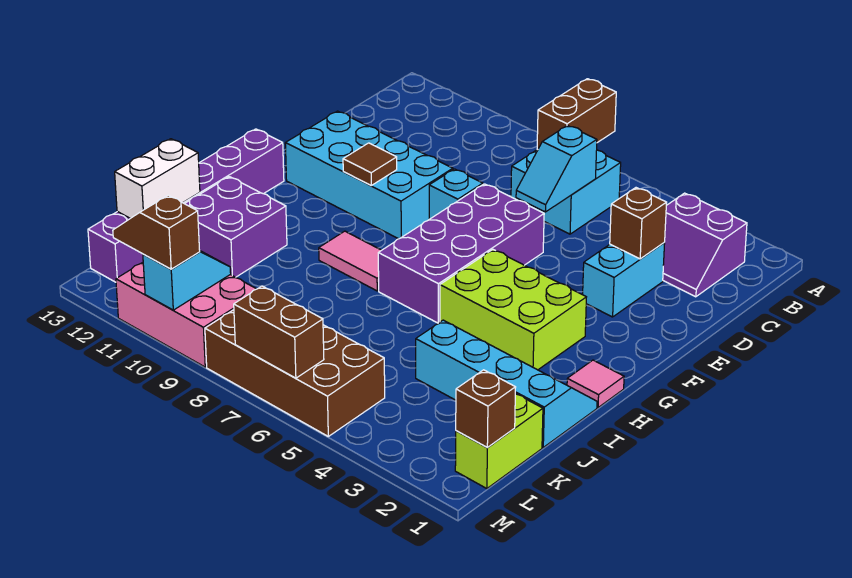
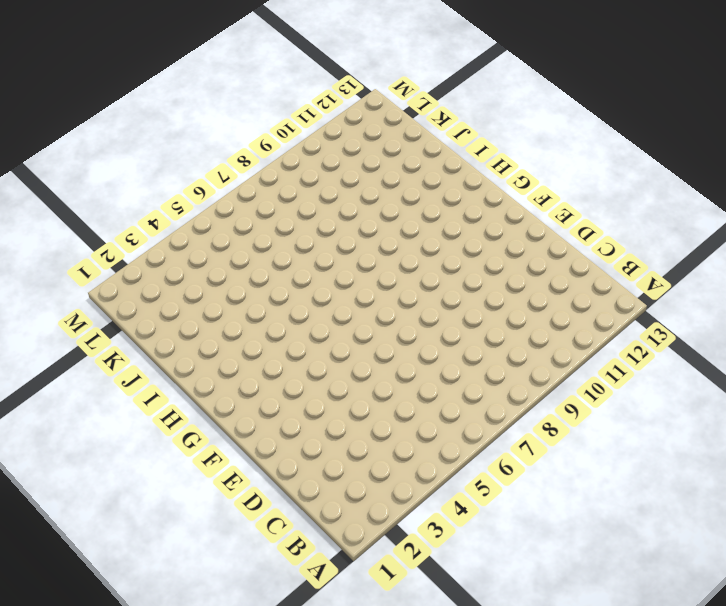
none -> purple slope B2:C3 level 1 top B
none -> cyan brick B6:C7 level 1
none -> cyan brick D3:E3 level 1

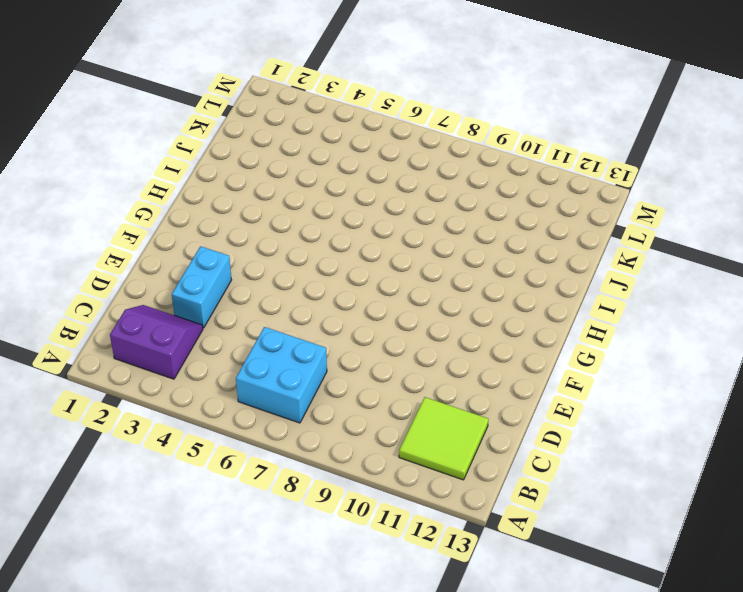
lime tile B11:C12 level 1 -> none
none -> purple brick E6:H7 level 1
none -> cyan brick E8 level 1
none -> cyan brick E9:F12 level 1

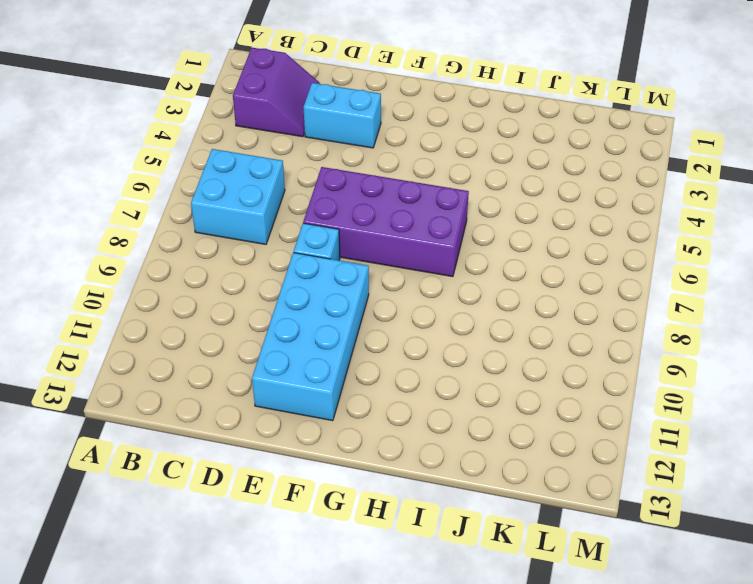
none -> lime brick G3:H5 level 1
none -> purple brick G13:L13 level 1
none -> pink tile H1 level 1

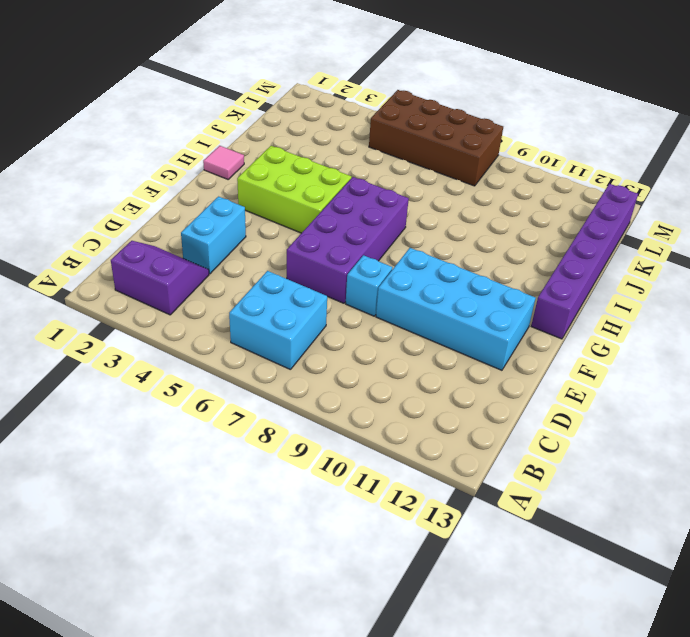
none -> pink tile H8:H9 level 1
none -> cyan slope I1:J4 level 1 top J
none -> purple brick I11:J12 level 1

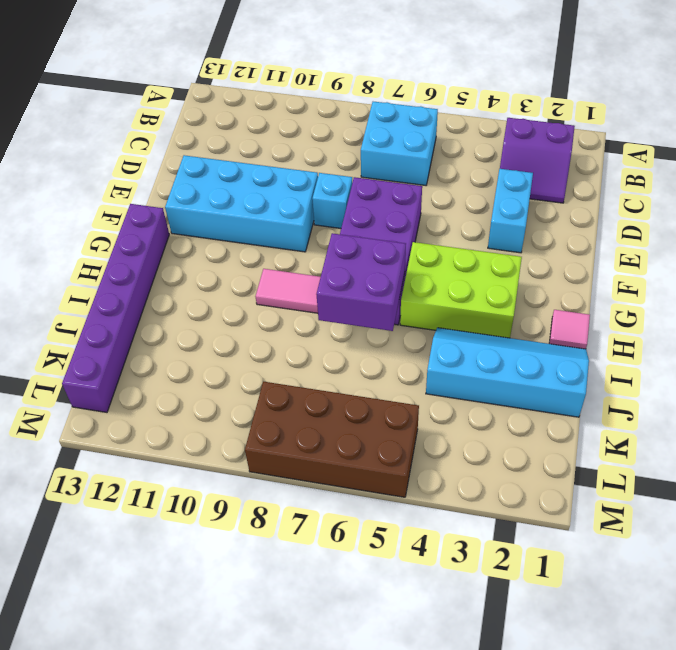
purple brick H6:I7 level 2 -> purple brick I11:J12 level 1
none -> lime brick K1:L1 level 1
none -> pink brick L9:M11 level 1
none -> brown brick A7:B7 level 2

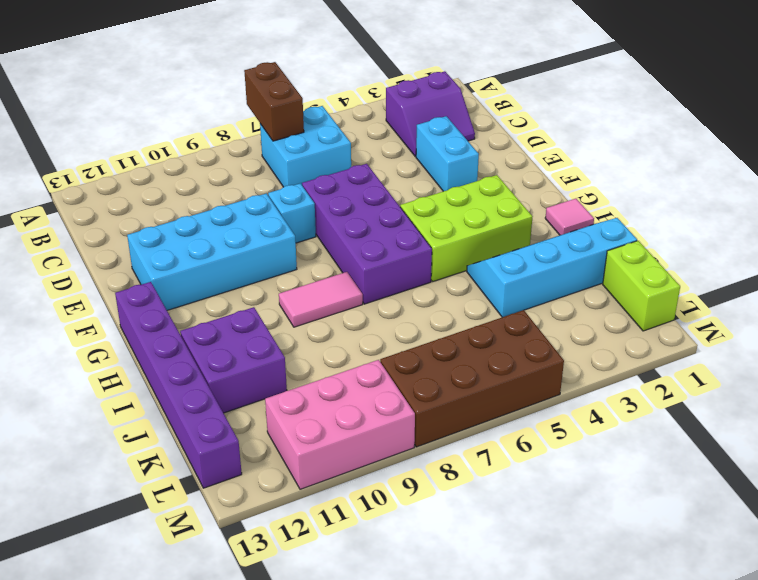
none -> cyan slope C6:D6 level 2 top C
none -> brown brick D3 level 2
none -> brown tile F10 level 2

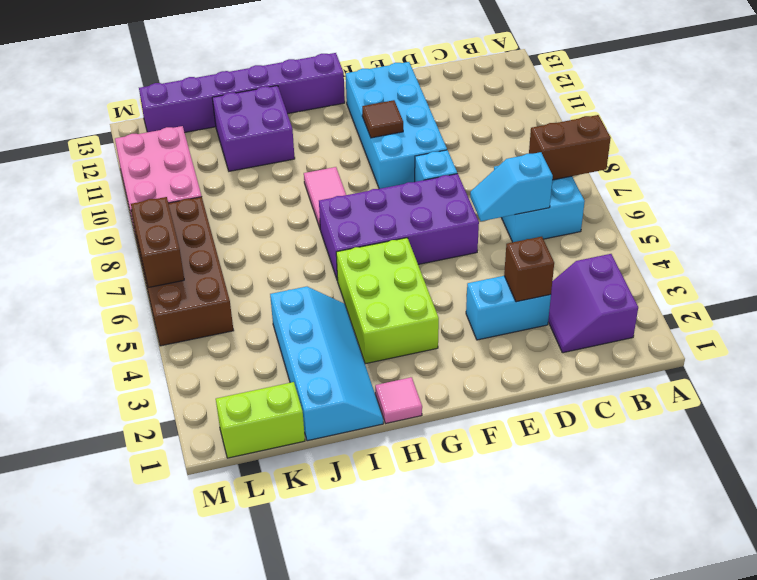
none -> white brick J13:K13 level 2
none -> brown brick L1 level 2
none -> cyan slope L10:M10 level 2 top M

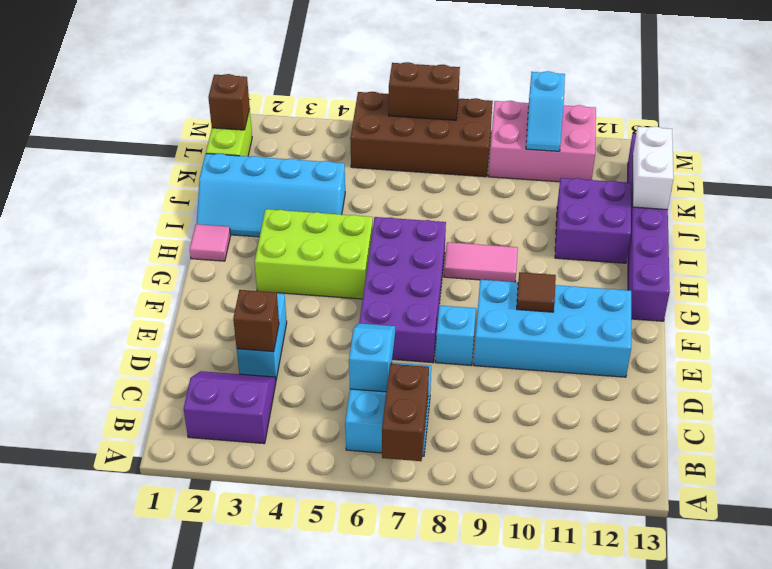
none -> brown slope M10:M11 level 3 top 10

